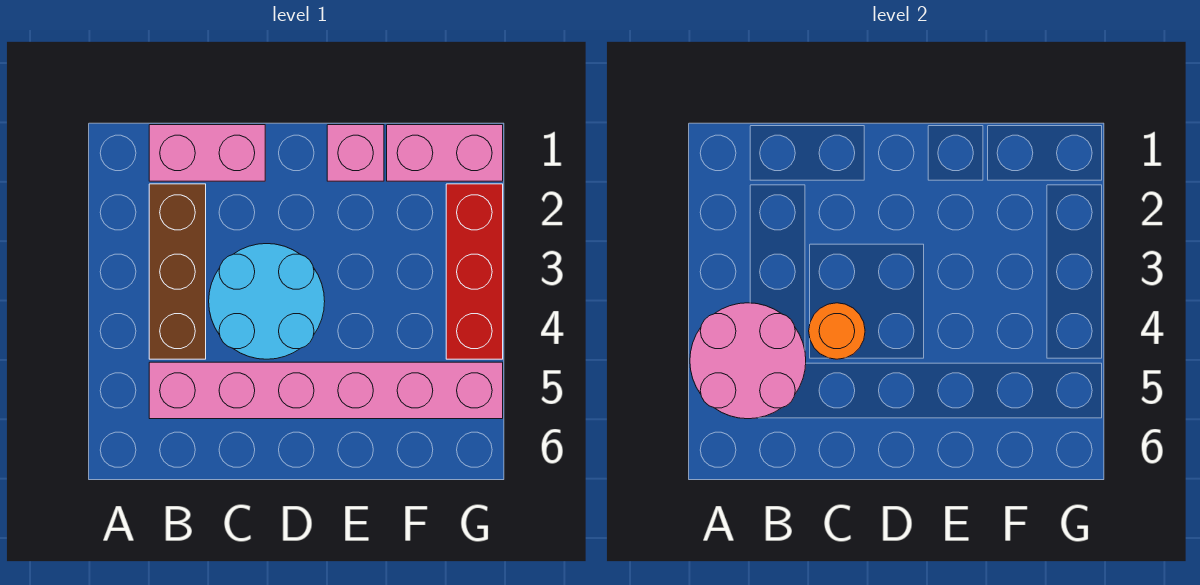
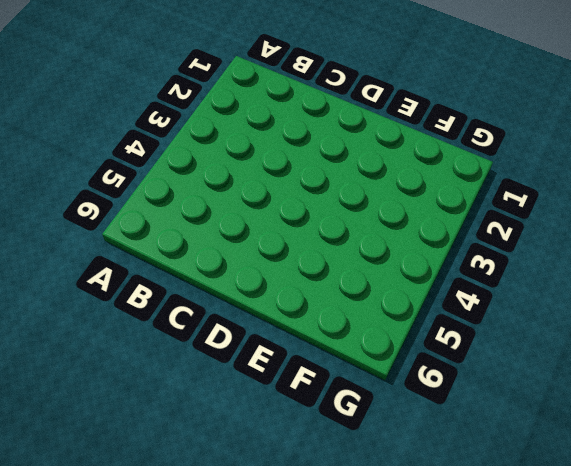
none -> pink brick B1:C1 level 1
none -> brown brick B2:B4 level 1

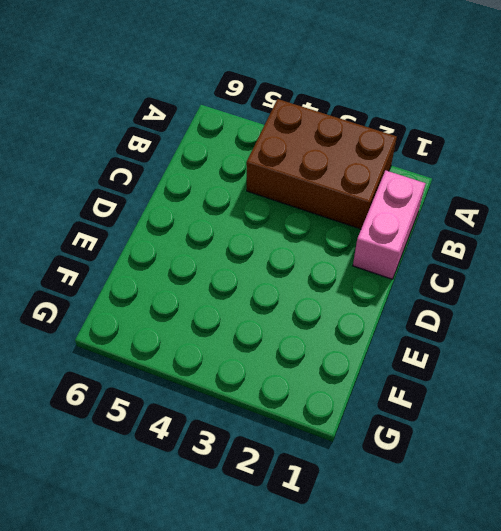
brown brick A2:B4 level 1 -> brown brick B2:B4 level 1
none -> pink brick B5:G5 level 1
none -> cyan round brick C3:D4 level 1

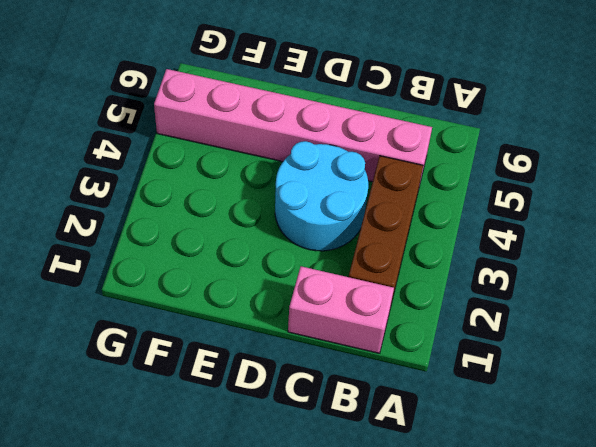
none -> pink brick E1 level 1
none -> pink brick F1:G1 level 1

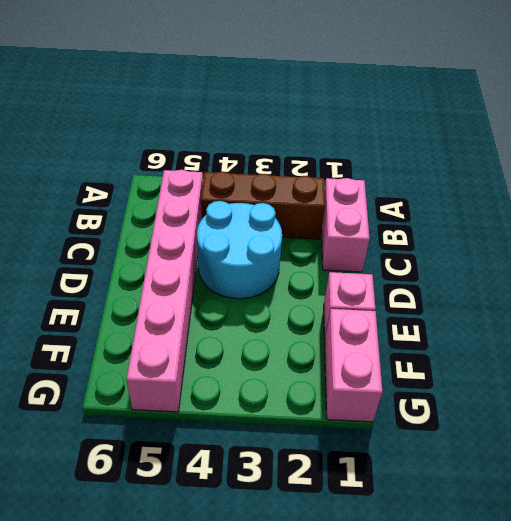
none -> red brick G2:G4 level 1
none -> pink round brick A4:B5 level 2

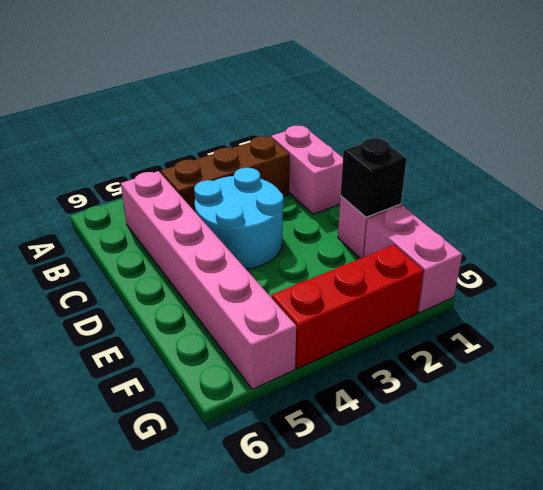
black brick E1 level 2 -> none
none -> pink round brick A4:B5 level 2
none -> orange round brick C4 level 2

